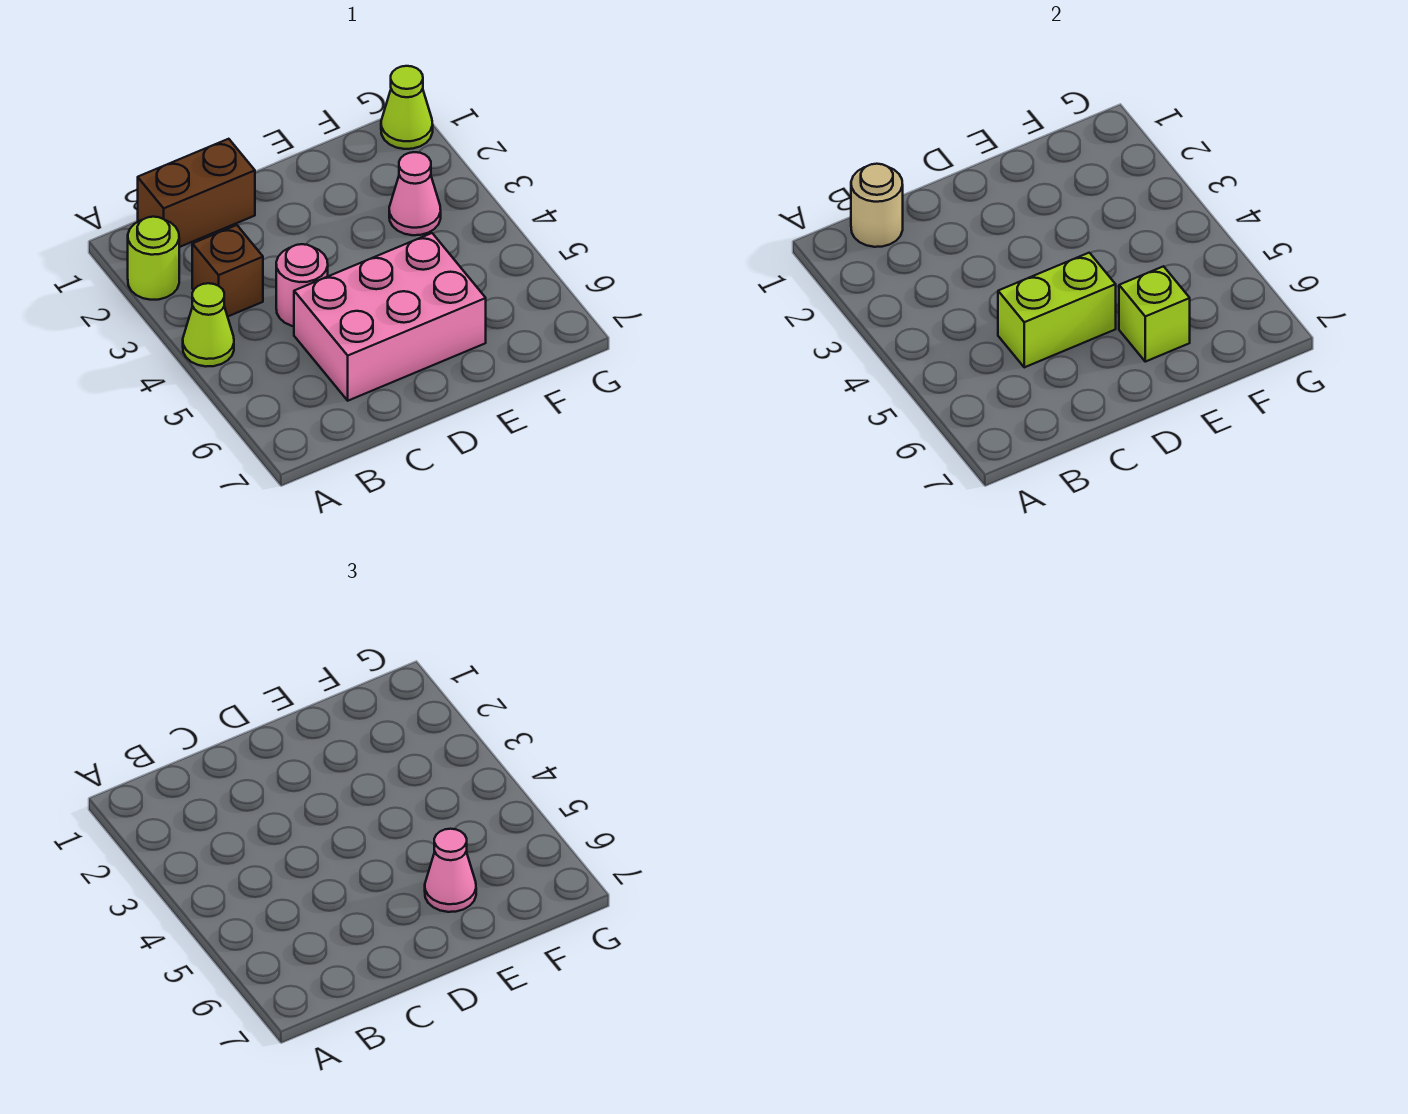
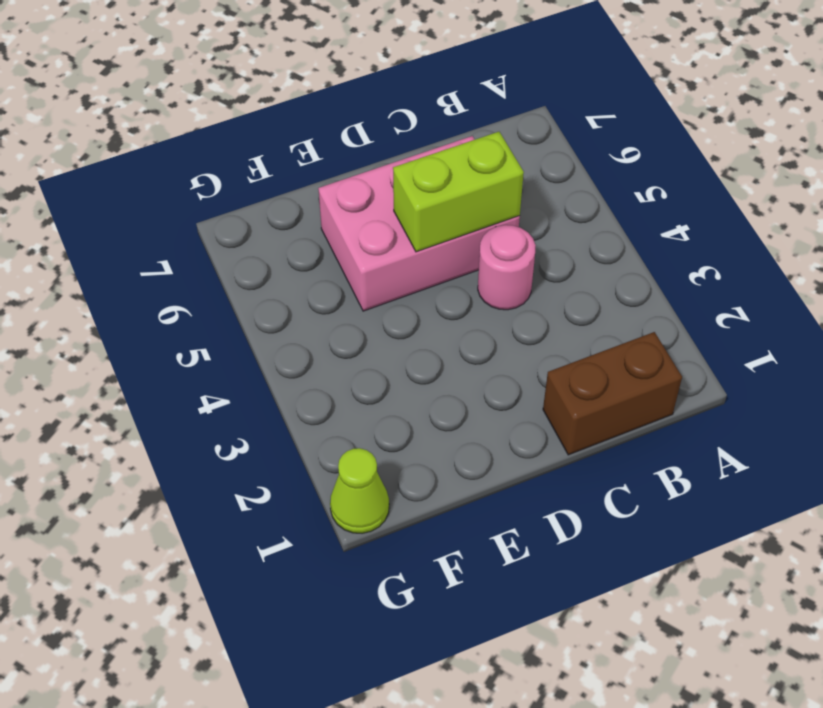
none -> lime round brick A2 level 1
none -> lime cone A4 level 1
none -> brown brick B3 level 1

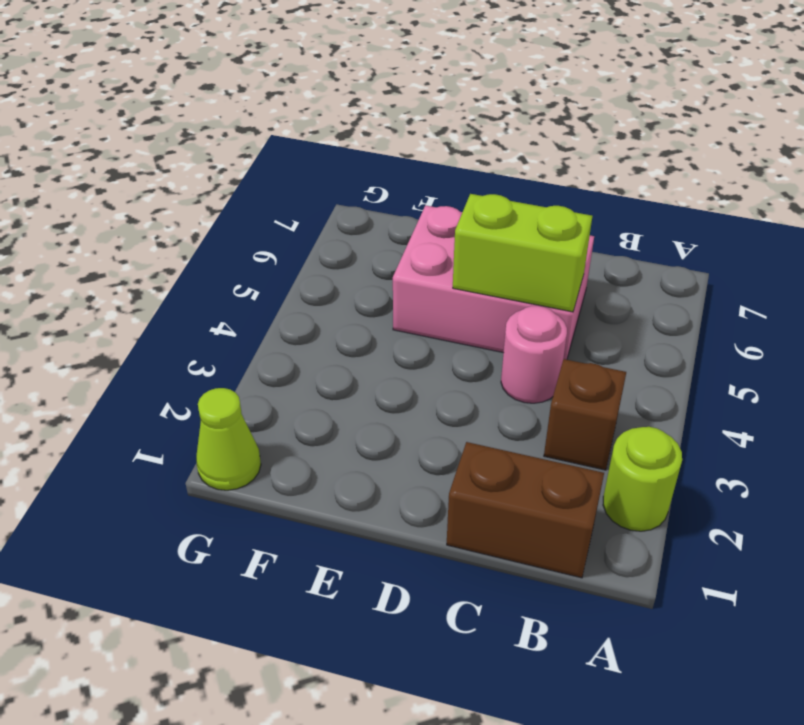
none -> lime cone A4 level 1
none -> pink cone F3 level 1
none -> tan round brick B1 level 2

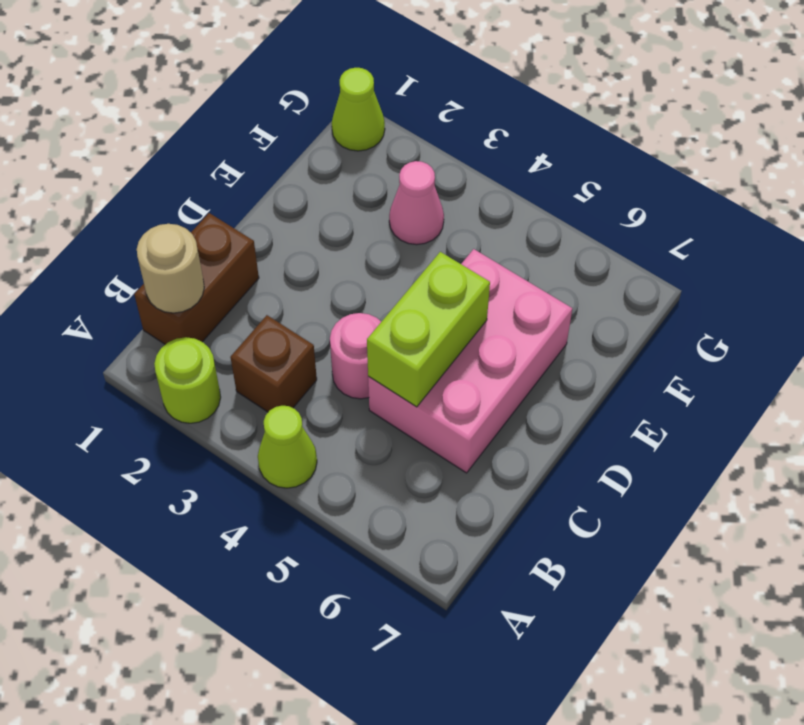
none -> lime brick E6 level 2
none -> pink cone E6 level 3

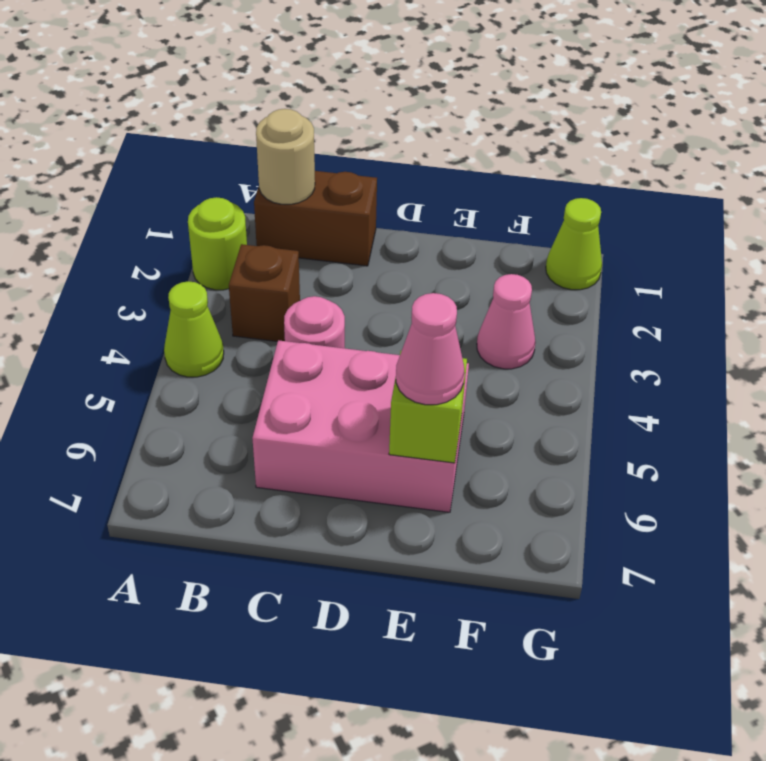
none -> lime brick C5:D5 level 2

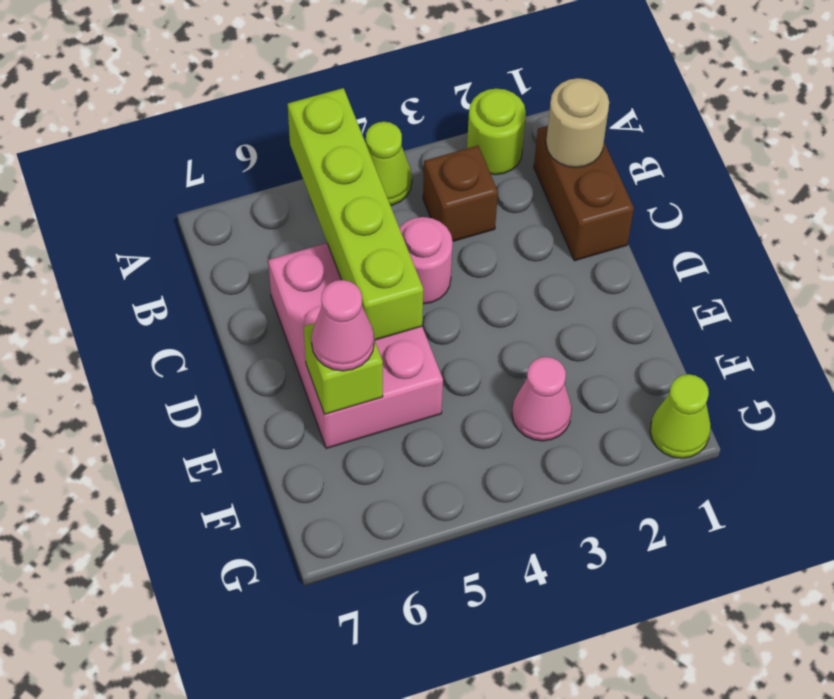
lime brick A5:D5 level 2 -> lime brick C5:D5 level 2

